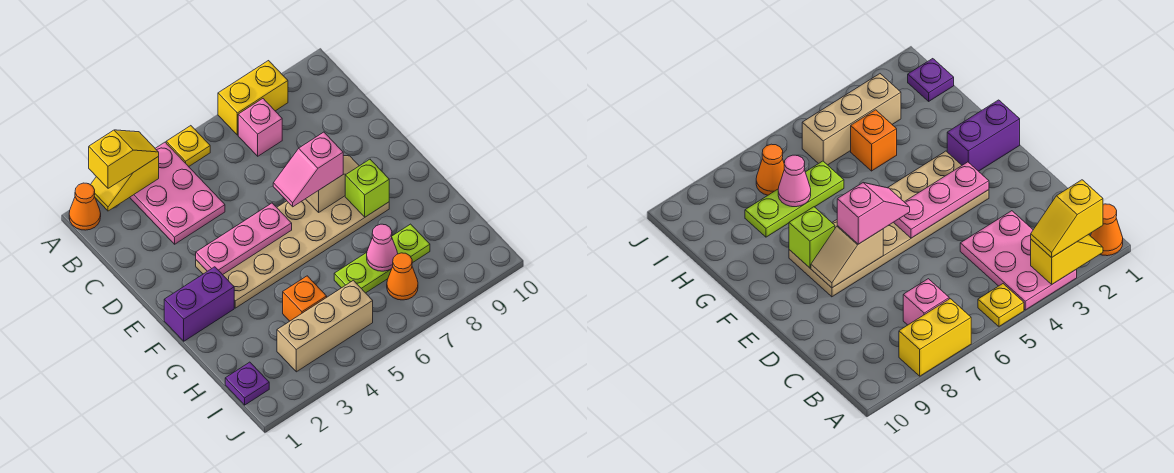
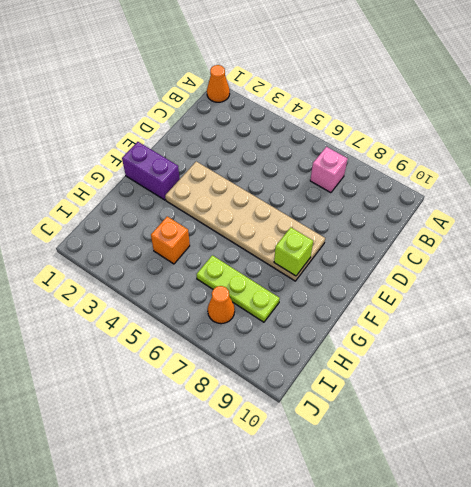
none -> pink plate A3:C4 level 1
none -> yellow plate A5 level 1
none -> yellow brick A7:A8 level 1

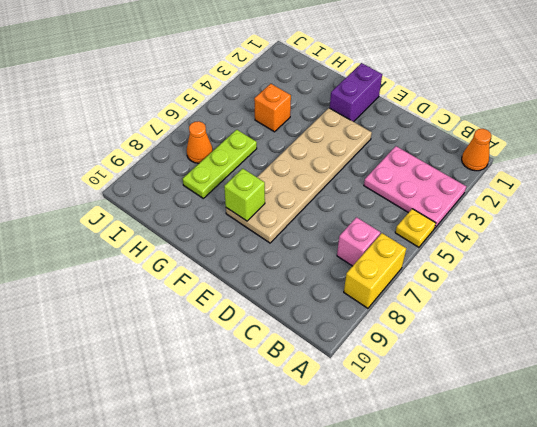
none -> purple plate I1 level 1
none -> tan brick I3:I5 level 1
none -> yellow slope A2:A3 level 2 top 3

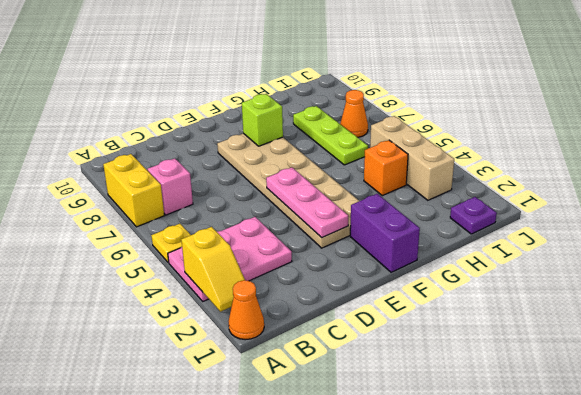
none -> tan slope E7:E8 level 2 top 7
none -> pink cone H7 level 2
none -> yellow slope A2:A3 level 3 top 2

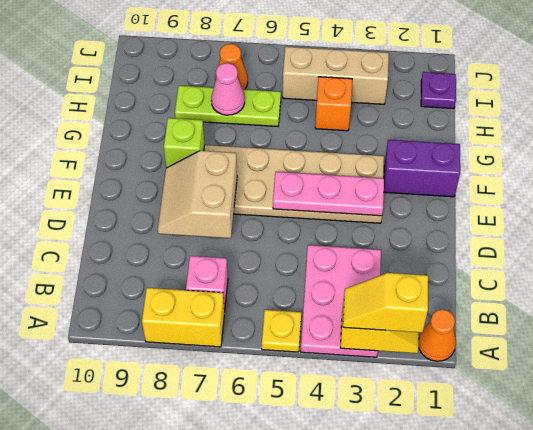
tan slope D7:E8 level 2 top 7 -> tan slope E7:E8 level 2 top 7
none -> pink slope E6:E7 level 3 top 7

